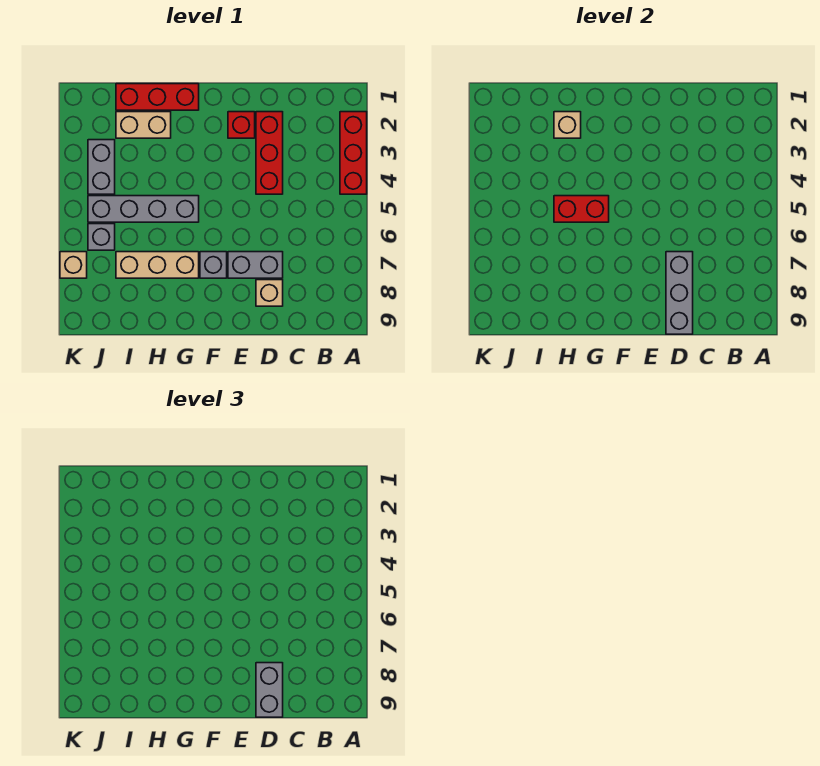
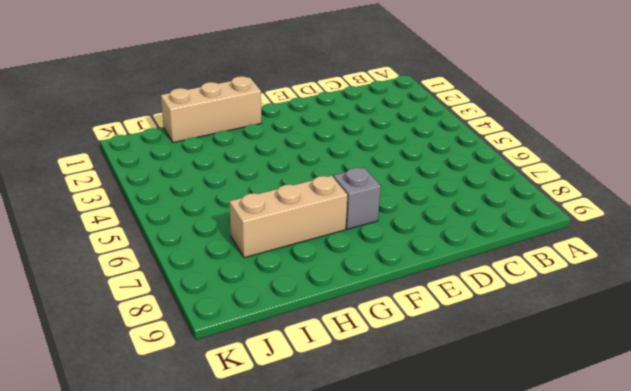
tan brick G1:I1 level 1 -> red brick G1:I1 level 1
none -> red brick A2:A4 level 1
none -> red brick D2:D4 level 1
none -> grey brick D7:E7 level 1

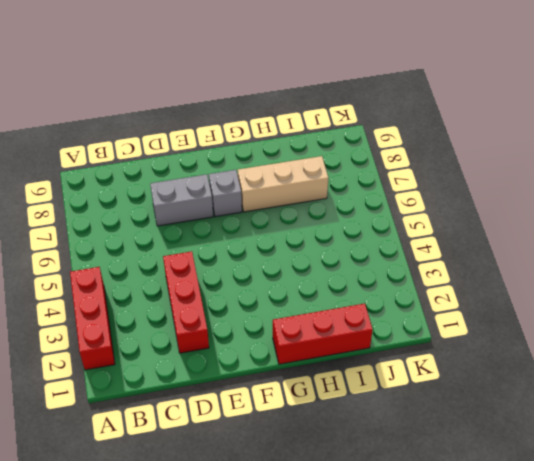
none -> tan brick D8 level 1
none -> red brick E2 level 1
none -> grey brick G5:J5 level 1

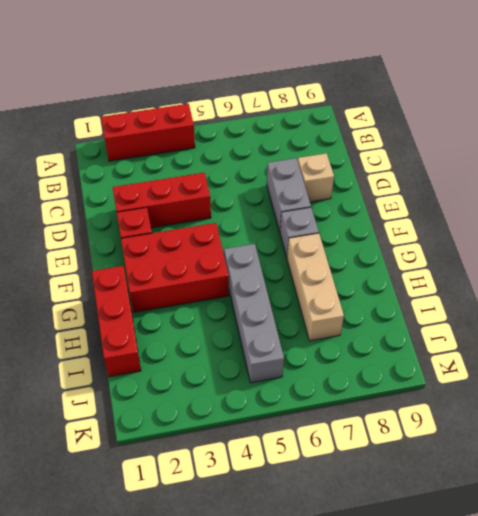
red brick F2:G4 level 1 -> none
none -> tan brick H2:I2 level 1
none -> grey brick J3:J4 level 1
none -> grey brick J6 level 1

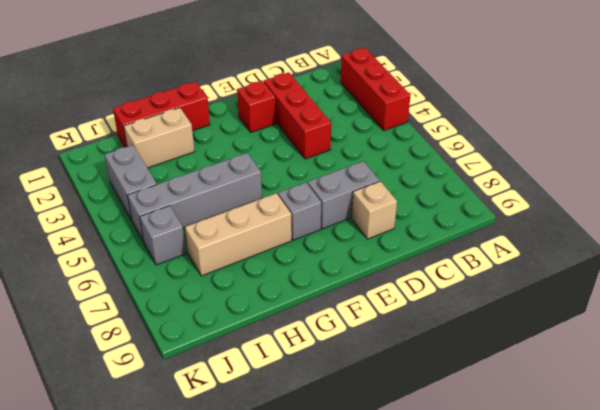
none -> tan brick K7 level 1
none -> grey brick D7:D9 level 2
none -> red brick G5:H5 level 2

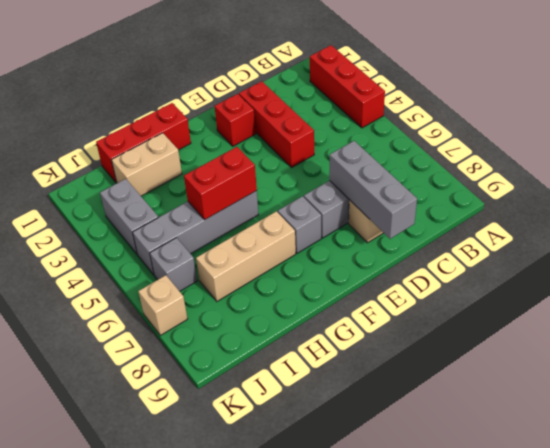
none -> tan brick H2 level 2
none -> grey brick D8:D9 level 3

